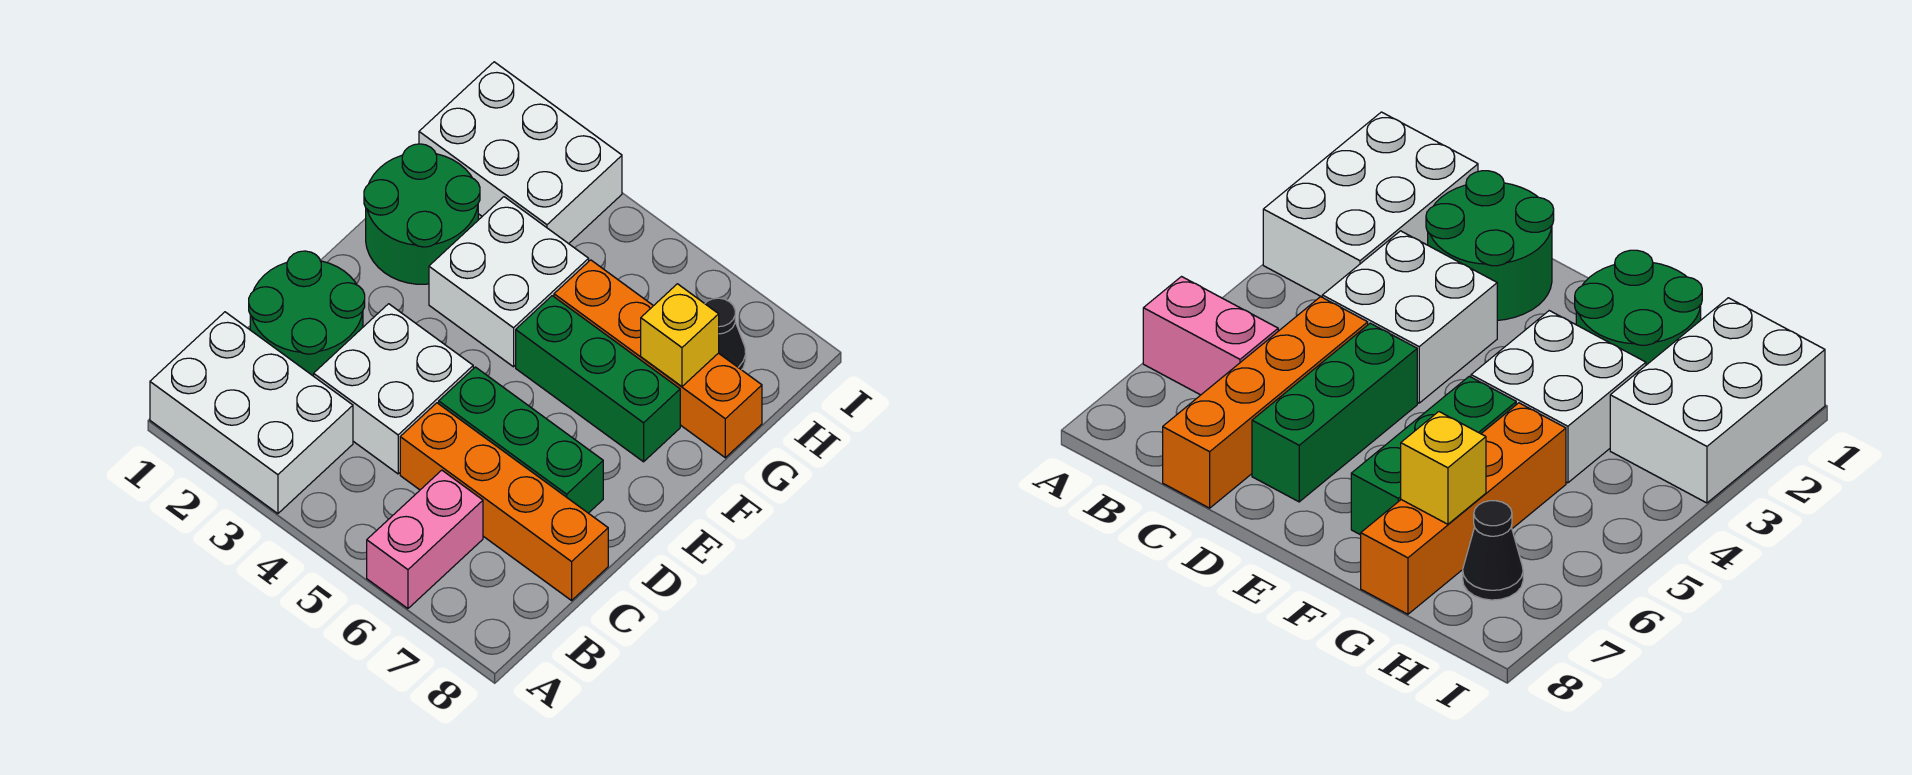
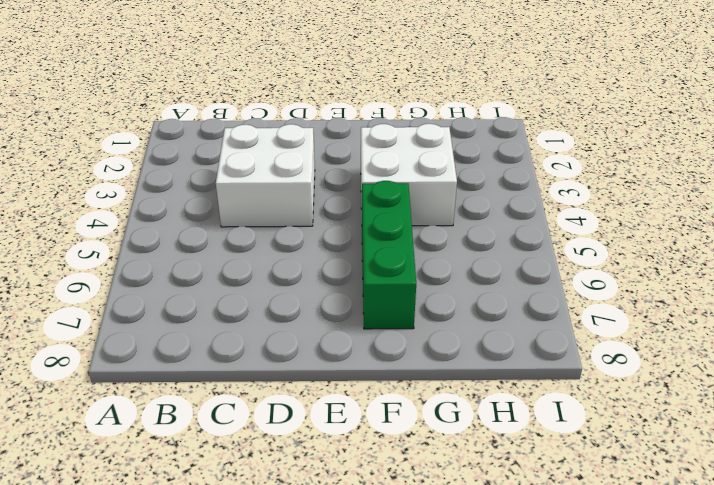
none -> white brick A1:B3 level 1
none -> pink brick A6:B6 level 1
none -> green round brick C1:D2 level 1

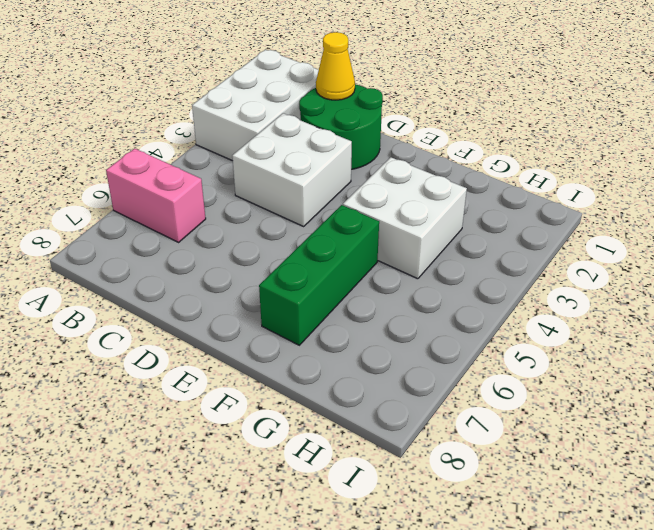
yellow cone C1 level 2 -> none
none -> orange brick C5:C8 level 1
none -> green brick D5:D7 level 1
none -> green round brick F1:G2 level 1

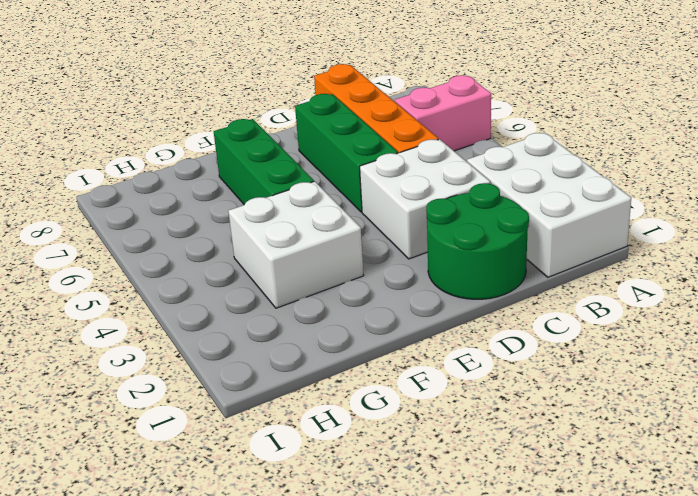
none -> green round brick F1:G2 level 1
none -> orange brick G5:G8 level 1
none -> white brick H1:I3 level 1

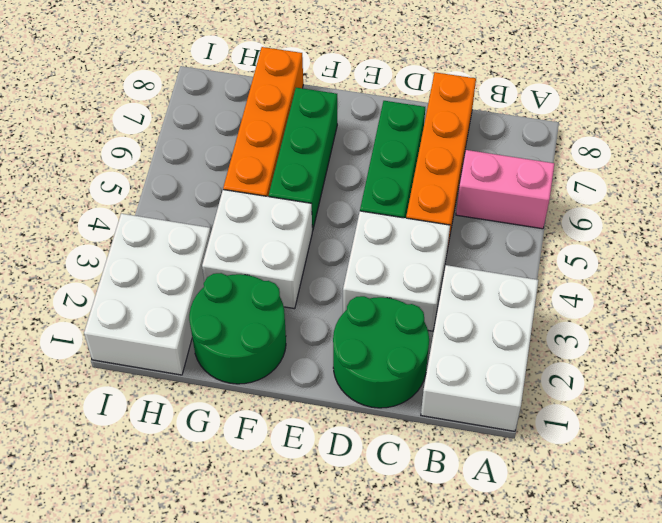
none -> black cone H7 level 1
none -> yellow brick G7 level 2

